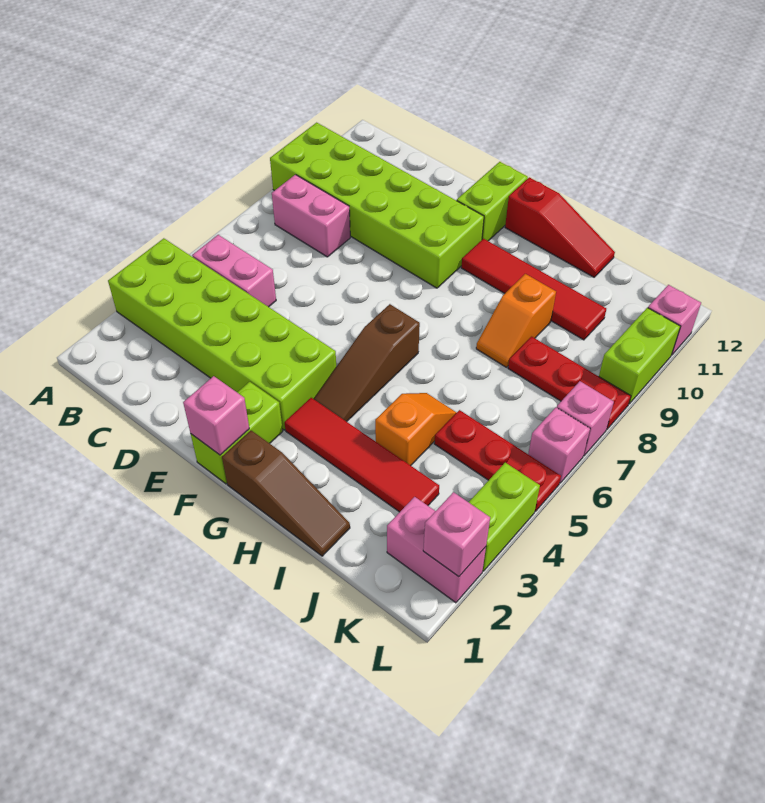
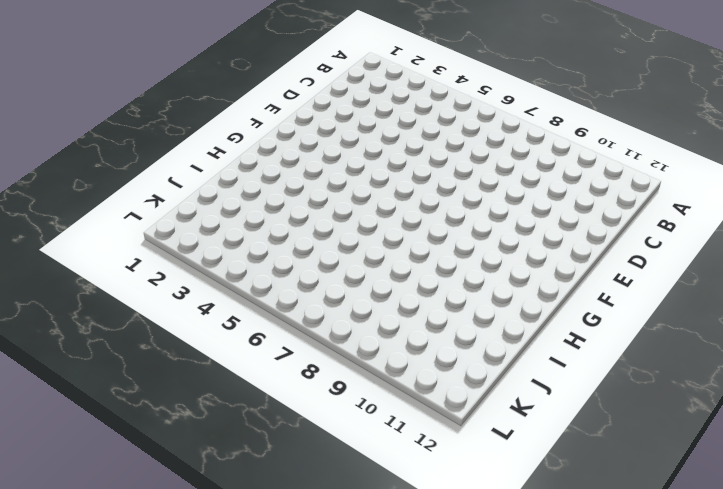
none -> lime brick A3:F4 level 1
none -> lime brick A9:F10 level 1
none -> pink brick B5:C5 level 1

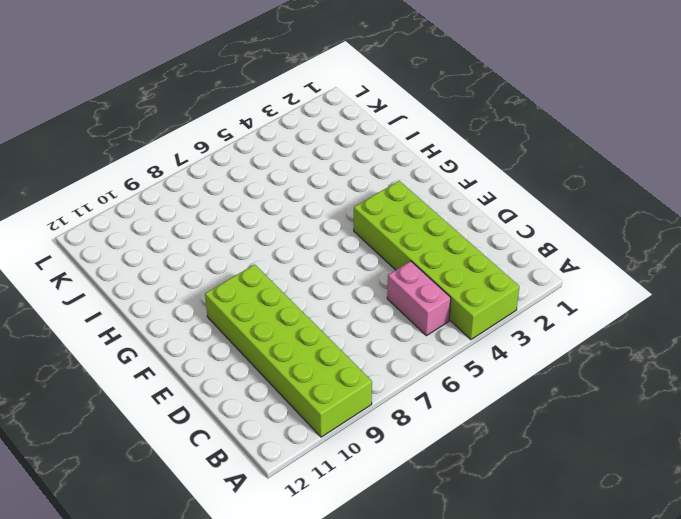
none -> pink brick B8:C8 level 1
none -> lime brick F1:F2 level 1
none -> lime brick F11:F12 level 1

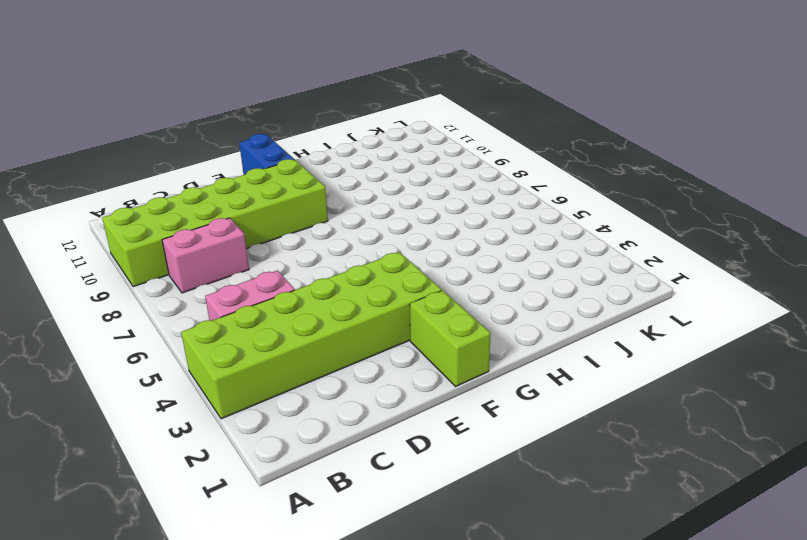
blue brick F11:F12 level 1 -> lime brick F11:F12 level 1
none -> brown slope G1:I1 level 1 top G
none -> red tile G3:J3 level 1
none -> brown slope G4:G6 level 1 top 6

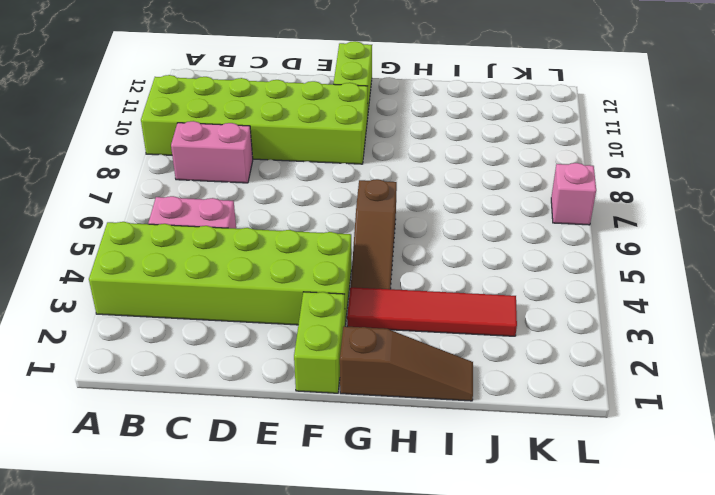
none -> red tile G10:J10 level 1
none -> red slope G12:I12 level 1 top G
none -> orange slope I4:I5 level 1 top 4

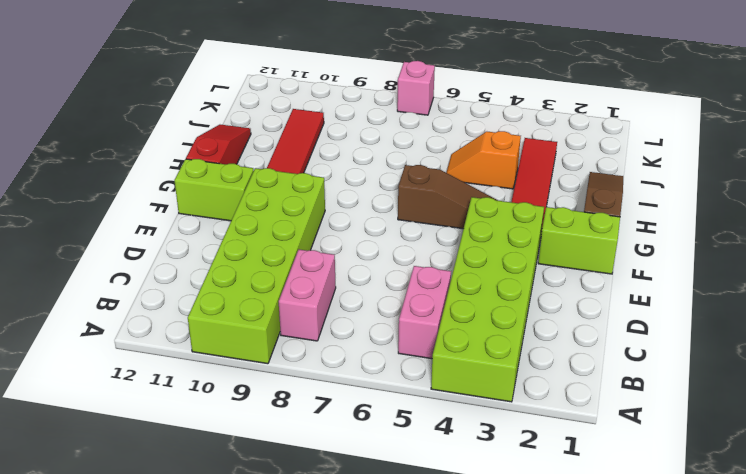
none -> orange slope I8:I9 level 1 top 9
none -> red plate J5:L5 level 1
none -> red plate J8:L8 level 1

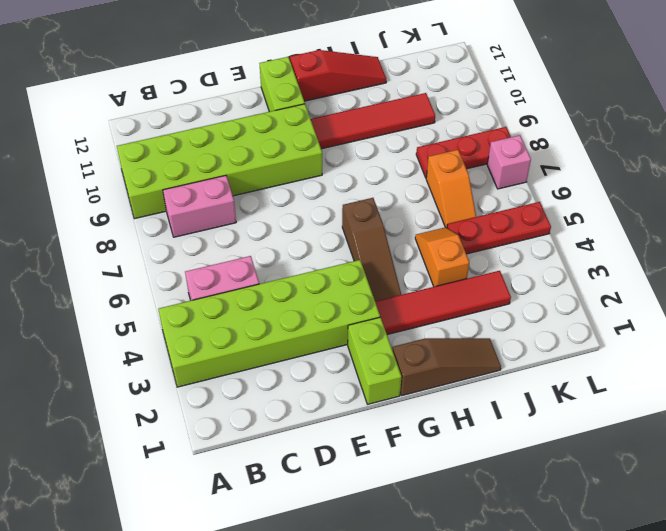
orange slope J6:J7 level 1 top 7 -> orange slope I8:I9 level 1 top 9
none -> pink brick K2:L2 level 1
none -> lime brick L3:L4 level 1
none -> pink brick L6 level 1

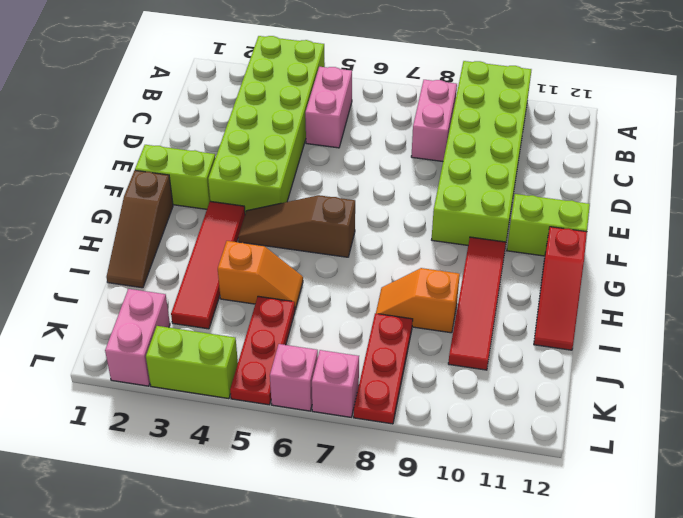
none -> lime brick L9:L10 level 1
none -> pink brick L11 level 1
none -> pink brick F1 level 2

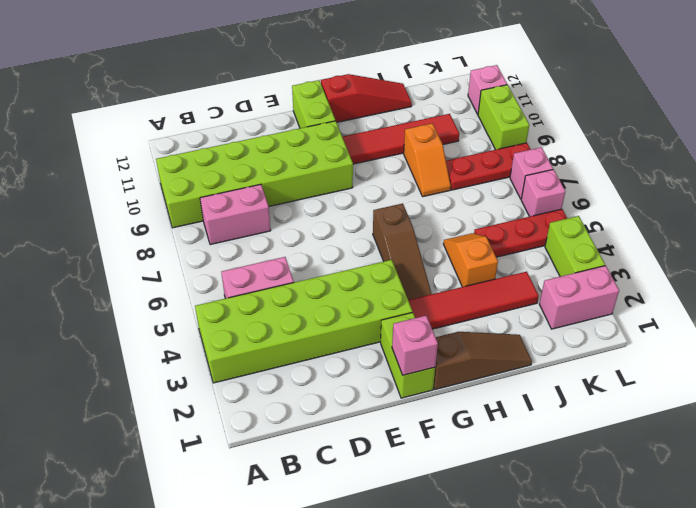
none -> pink brick L2 level 2

